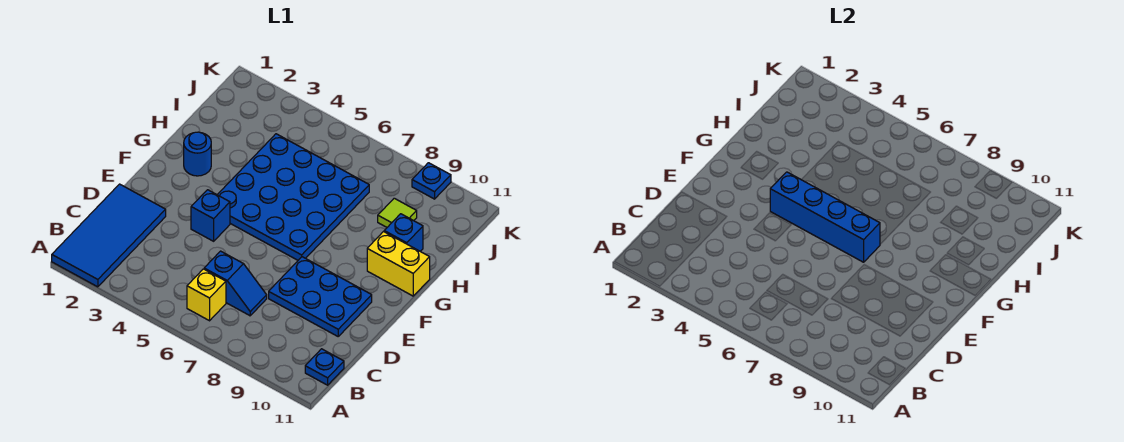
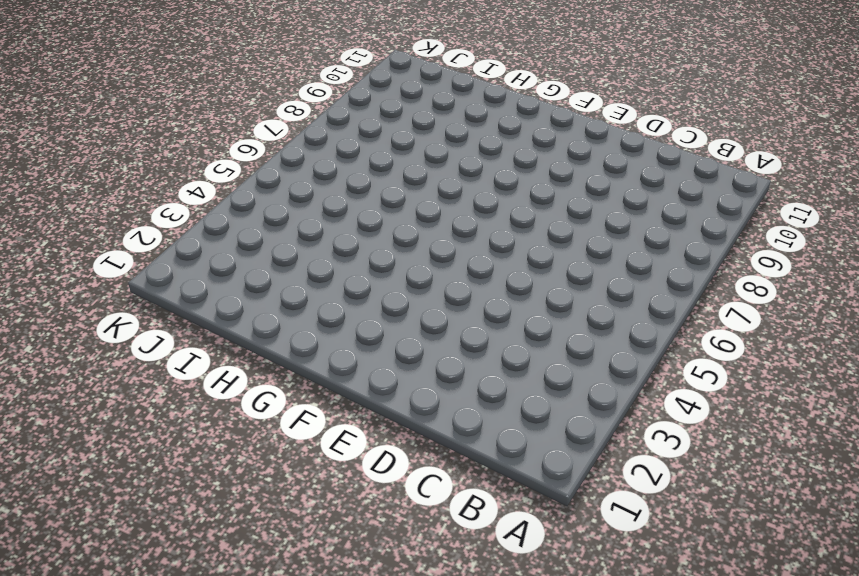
none -> blue tile A1:D2 level 1
none -> yellow brick B6 level 1
none -> blue plate B11 level 1

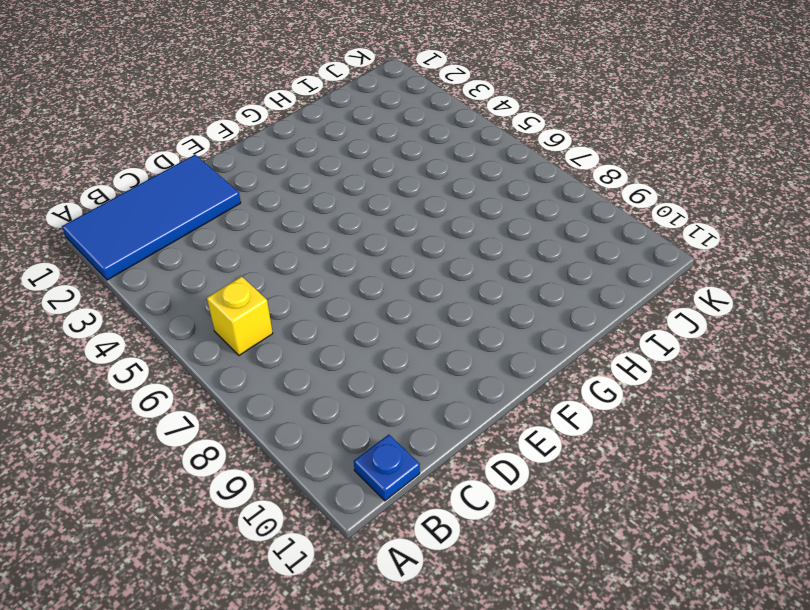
none -> blue slope C6:C7 level 1 top 6
none -> blue plate D8:E10 level 1
none -> blue brick E4 level 1

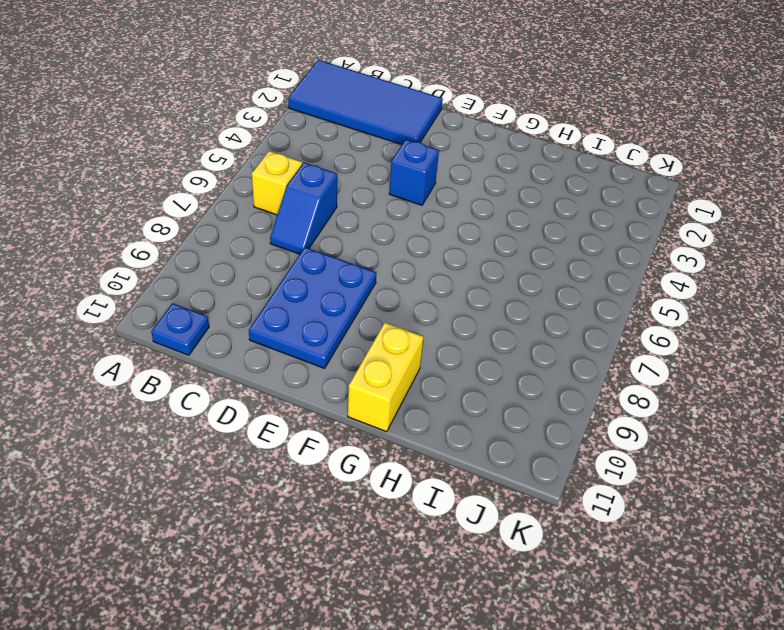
none -> blue plate F4:I7 level 1
none -> blue round brick G2 level 1
none -> blue brick H10 level 1

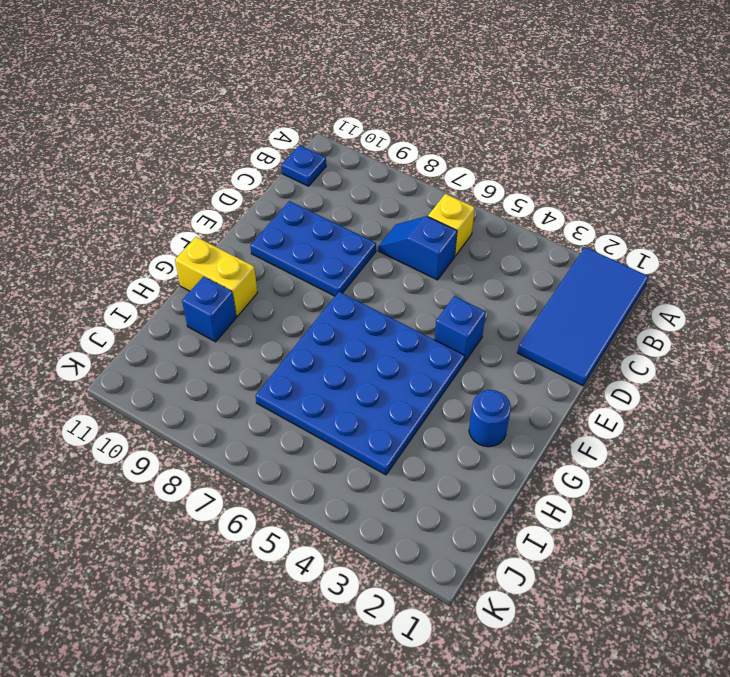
none -> lime tile I9 level 1
none -> blue plate K9 level 1
none -> blue brick F4:F7 level 2

